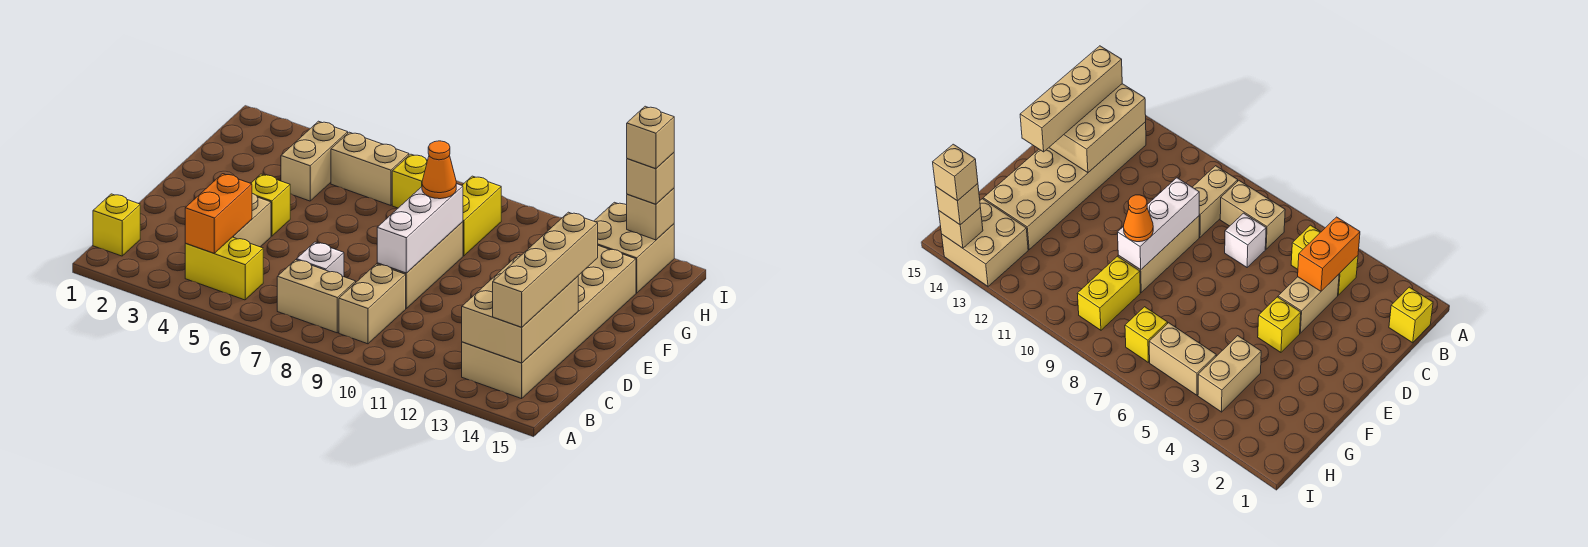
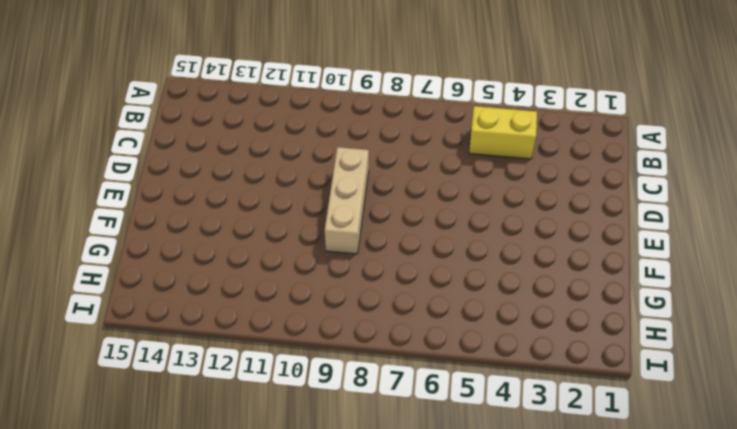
none -> yellow brick B1 level 1
none -> tan brick B7:B8 level 1
none -> tan brick B9:C9 level 1

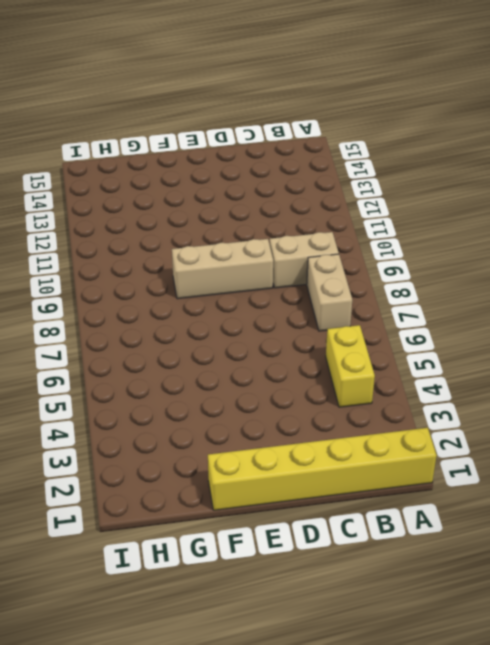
yellow brick A1:F1 level 1 -> yellow brick B1 level 1
none -> tan brick B13:G14 level 1
none -> tan brick C4:D4 level 1
none -> white brick C7 level 1

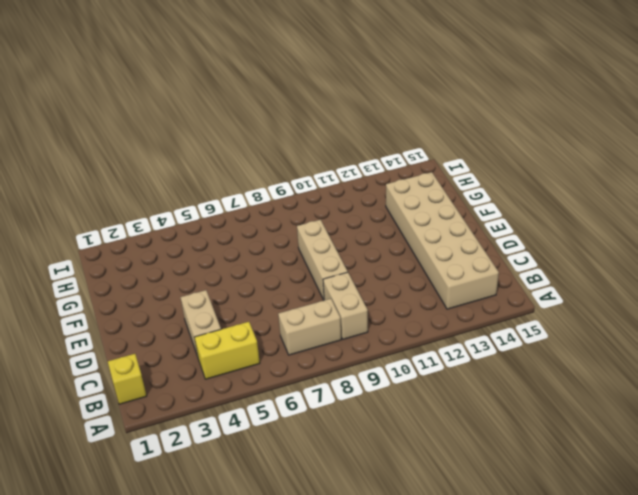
none -> white brick C7 level 1
none -> yellow brick E4 level 1
none -> tan brick G4:H4 level 1

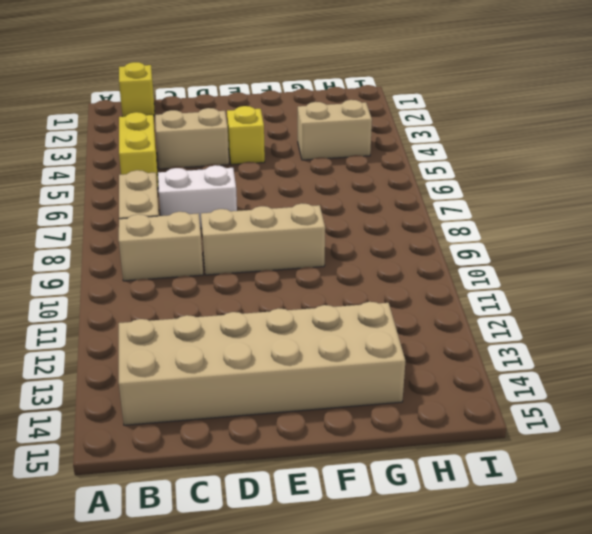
white brick C7:D7 level 1 -> white brick C7 level 1
none -> yellow brick G9:H9 level 1
none -> tan brick H5:H6 level 1
none -> yellow brick H7 level 1

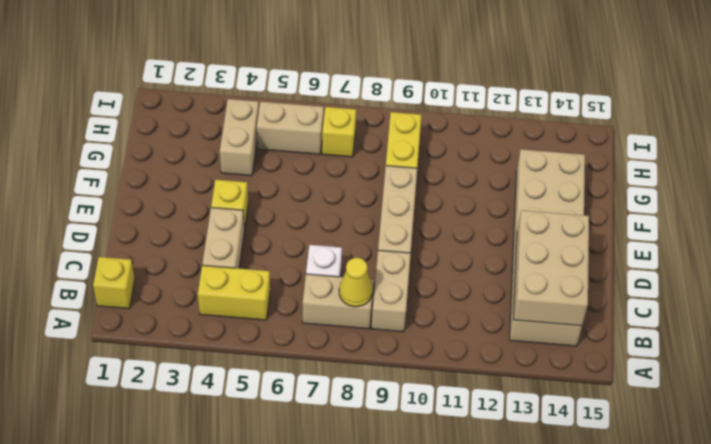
yellow cone B8 level 2 -> none
none -> tan brick H13:I14 level 1
none -> orange brick B4:C4 level 2
none -> white brick D9:F9 level 2

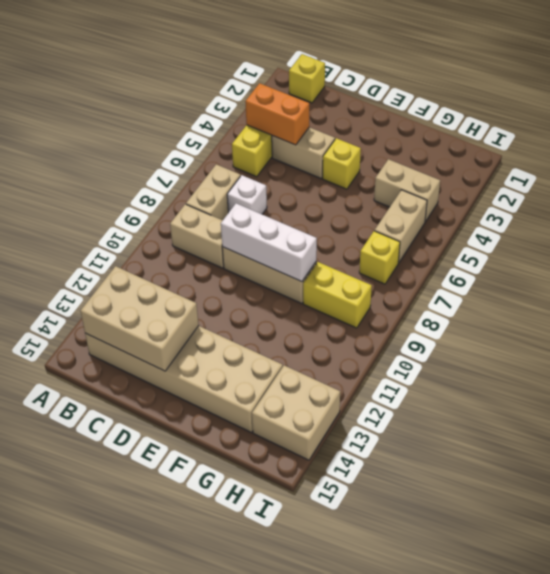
none -> tan brick I14 level 2
none -> tan brick B14:E14 level 3
none -> orange cone F9 level 3

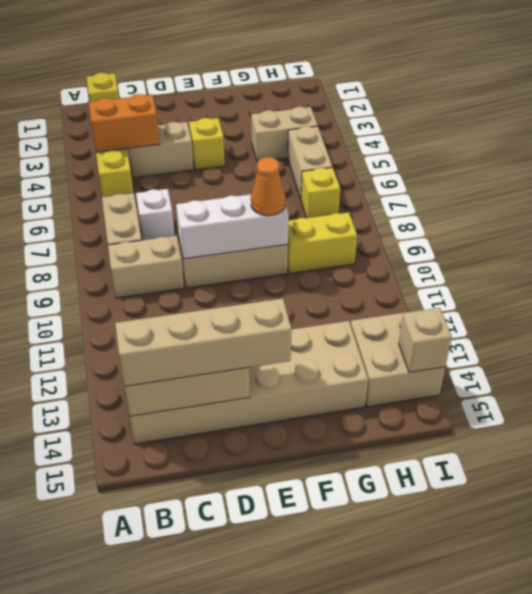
none -> tan brick I14 level 3
none -> tan brick I14 level 4

